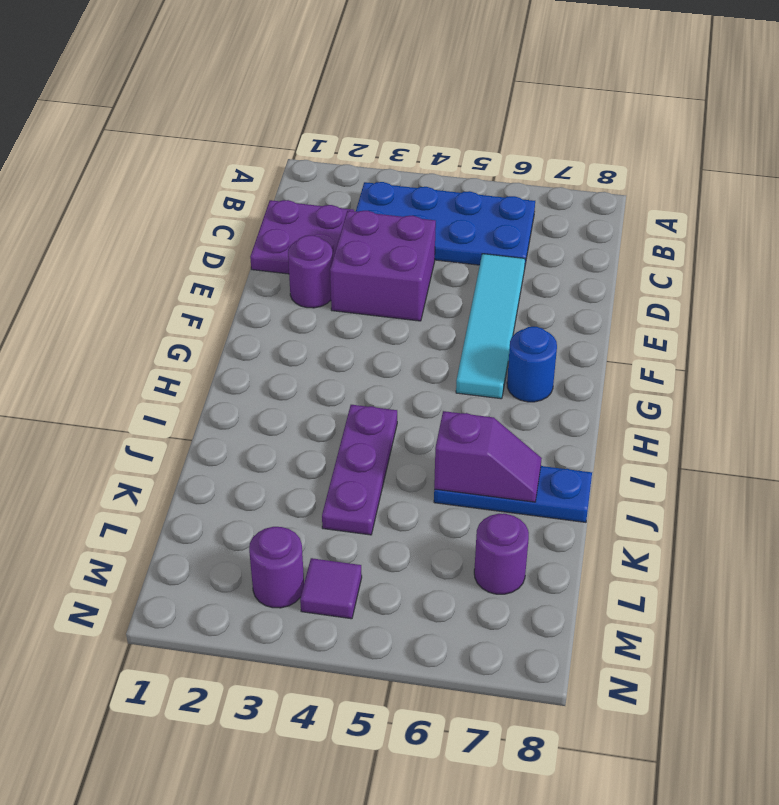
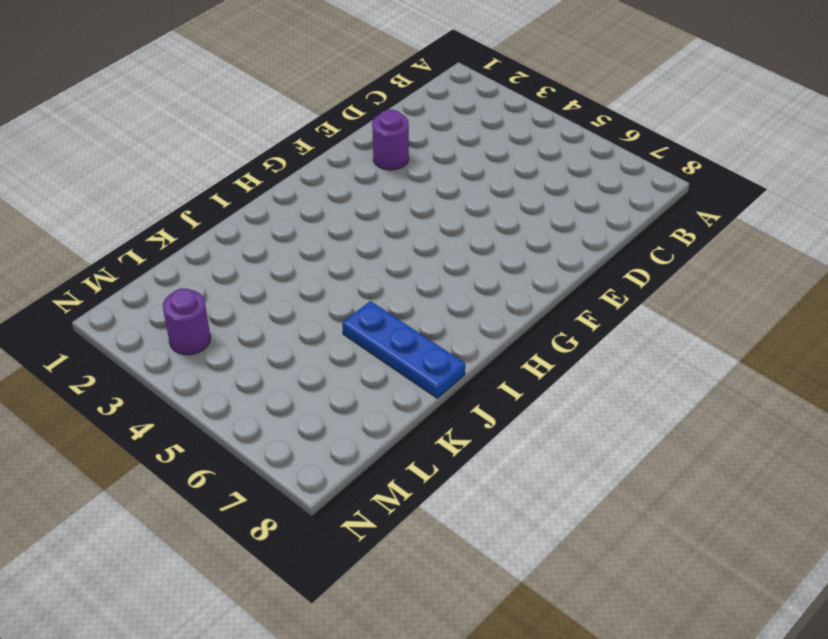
none -> blue plate B3:C6 level 1
none -> purple plate C1:D2 level 1
none -> purple brick D3:E4 level 1

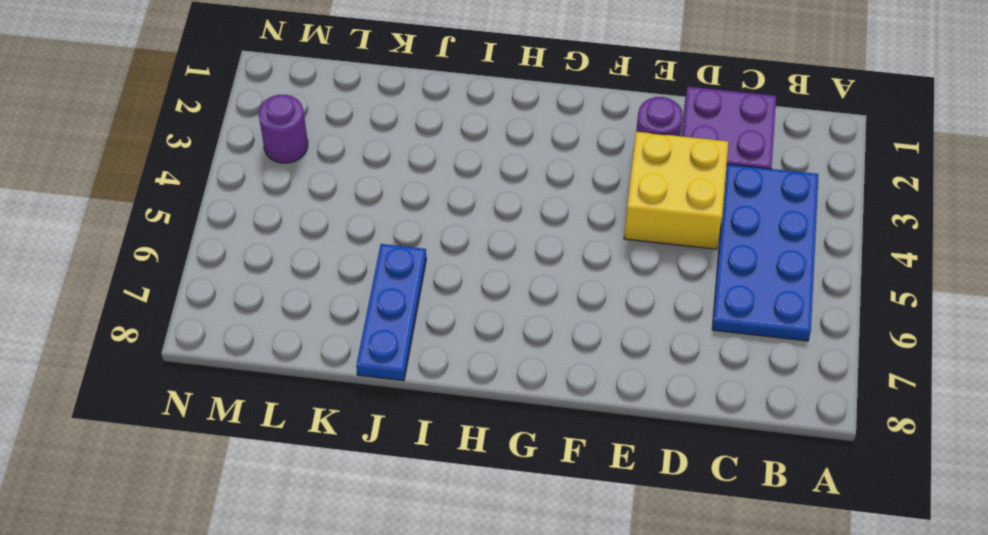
yellow brick D3:E4 level 1 -> purple brick D3:E4 level 1
none -> cyan tile D6:G6 level 1
none -> blue round brick G7 level 1
none -> purple plate I4:K4 level 1

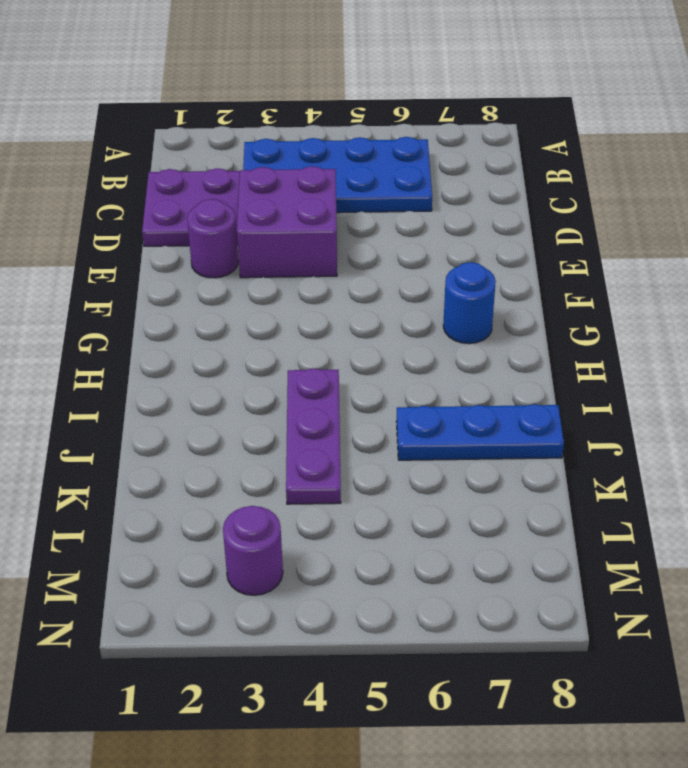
none -> cyan tile D6:G6 level 1
none -> purple round brick L7 level 1
none -> purple tile M4 level 1

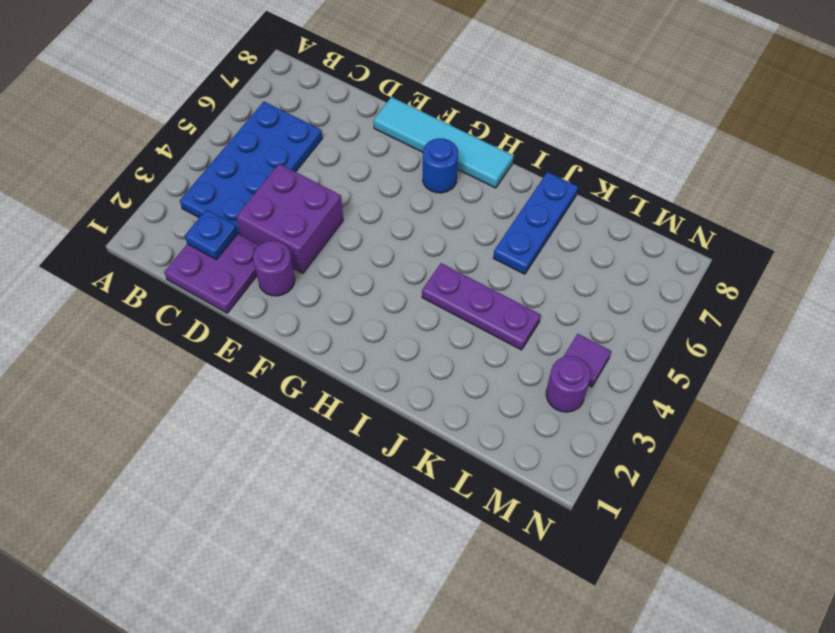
blue plate C2 level 2 -> none
cyan tile E8:H8 level 1 -> cyan tile D6:G6 level 1
none -> purple round brick L7 level 1
none -> purple slope J6:J7 level 2 top 6

